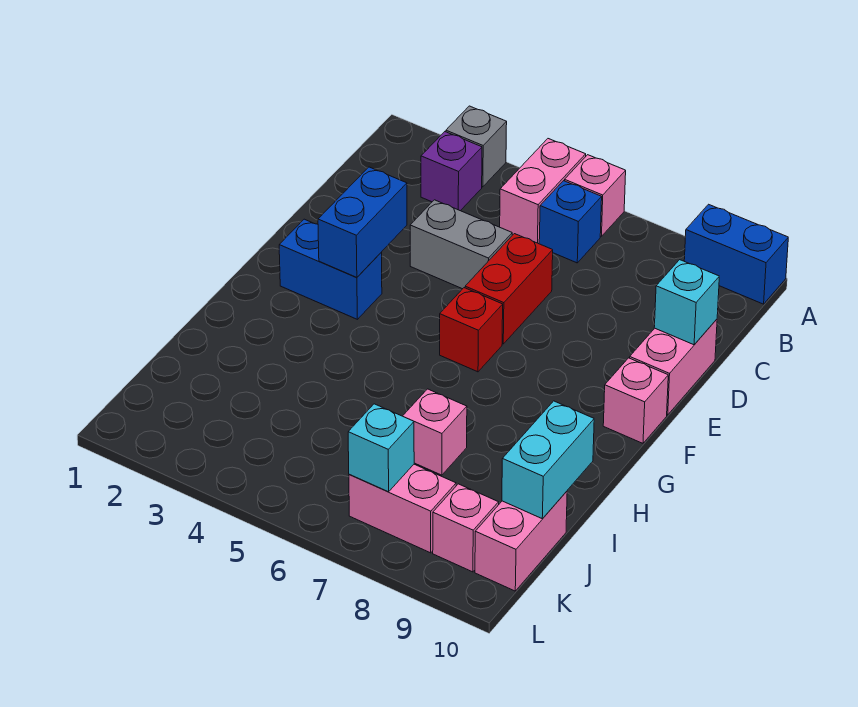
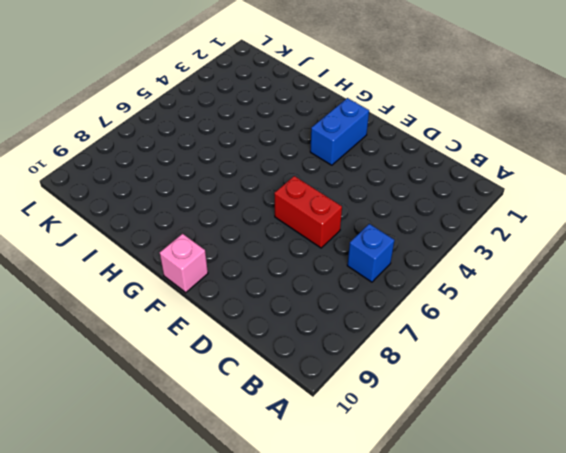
none -> grey brick A3 level 1
none -> pink brick A5:B5 level 1
none -> pink brick A6 level 1

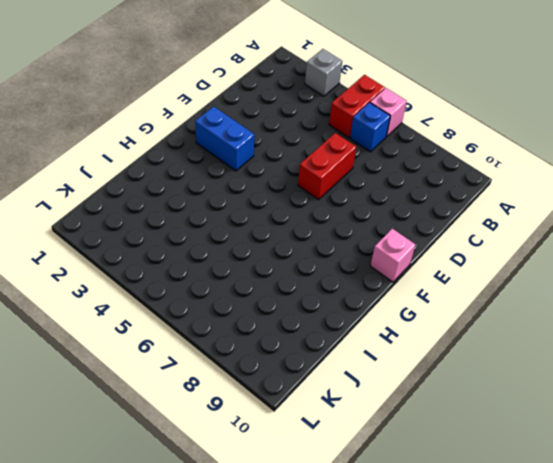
red brick A5:B5 level 1 -> pink brick A5:B5 level 1
none -> blue brick A9:A10 level 1
none -> purple brick B3 level 1
none -> grey brick D4:D5 level 1

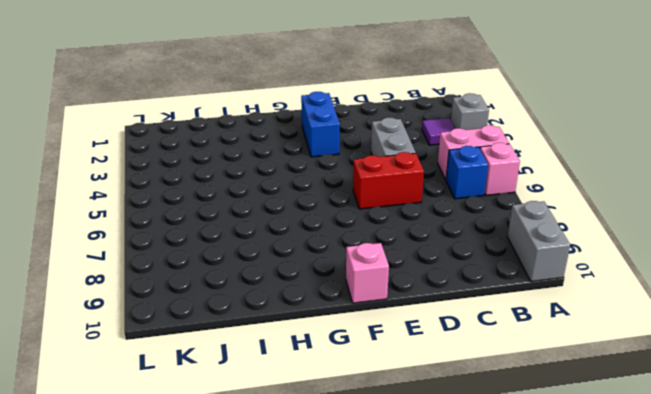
grey brick A9:A10 level 1 -> blue brick A9:A10 level 1
purple tile B3 level 1 -> purple brick B3 level 1
none -> pink brick D10:E10 level 1
none -> red brick F6 level 1
none -> pink brick I7 level 1

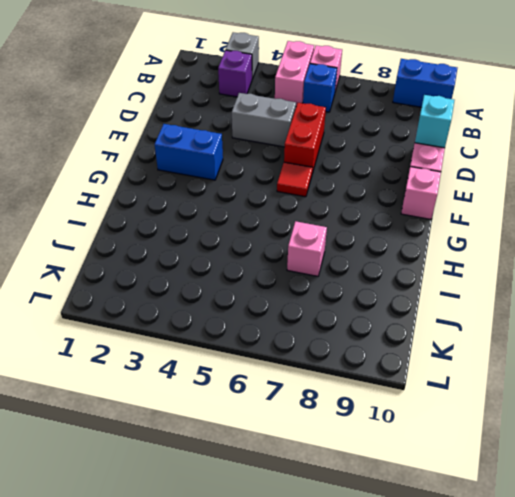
red tile F6 level 1 -> red brick F6 level 1
none -> pink brick J10:K10 level 1
none -> pink brick K7:K8 level 1
none -> pink brick K9 level 1

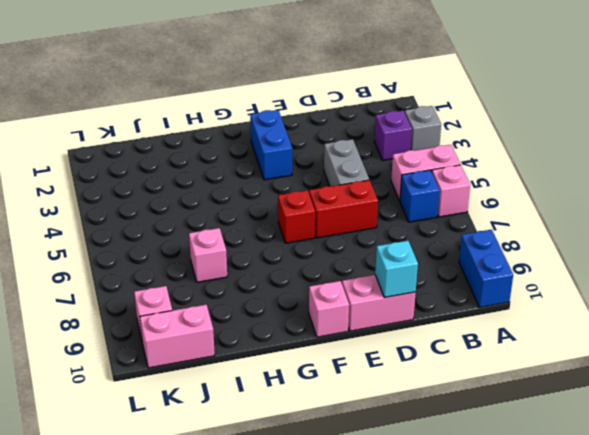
none -> pink brick K7:K8 level 1
none -> blue brick E3:F3 level 2
none -> cyan brick I10:J10 level 2

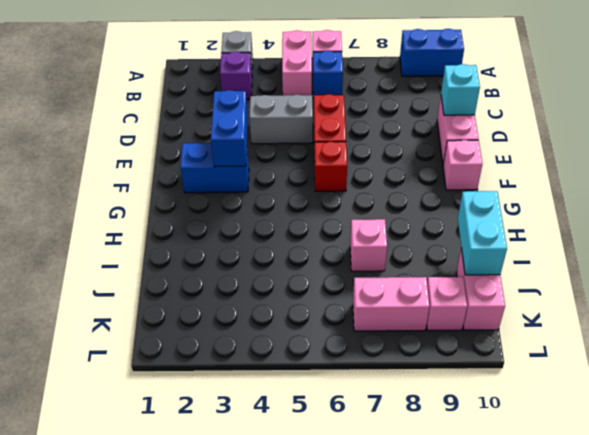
none -> cyan brick K7 level 2

